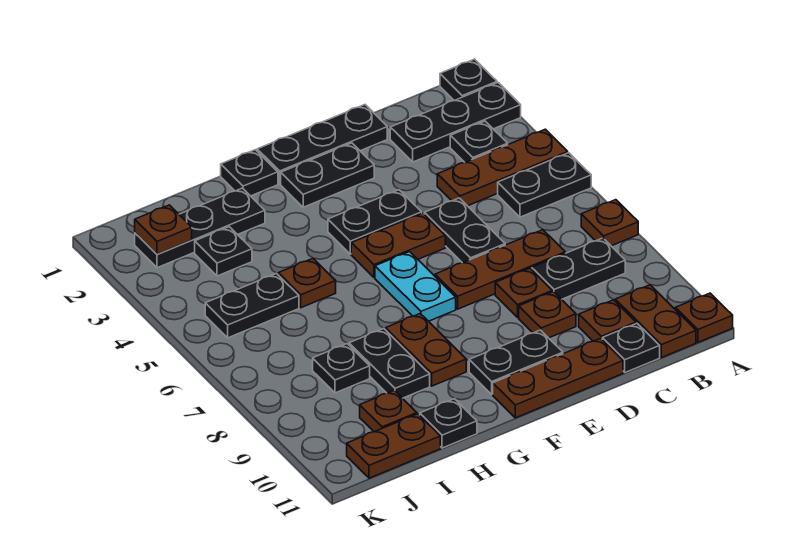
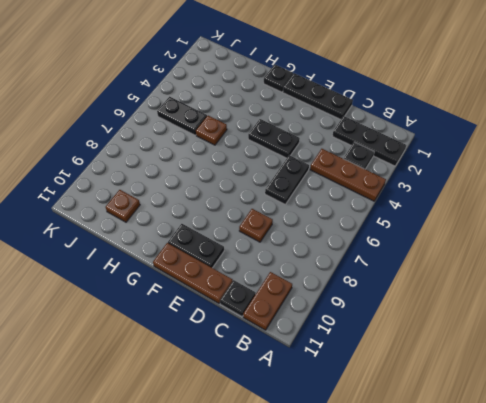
none -> black plate A1 level 1
none -> black plate A5:B5 level 1
none -> brown plate A7 level 1
none -> brown plate A11 level 1

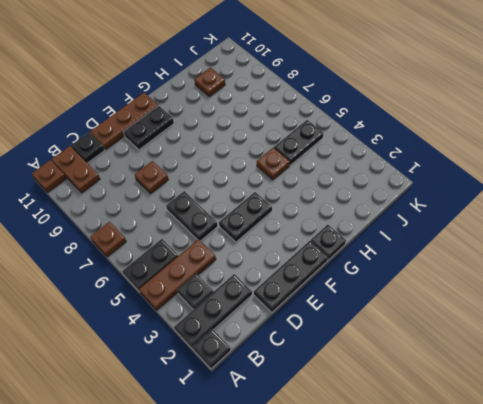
none -> black plate B8:C8 level 1
none -> brown plate C7:E7 level 1
none -> brown plate C10 level 1
none -> brown plate D9 level 1

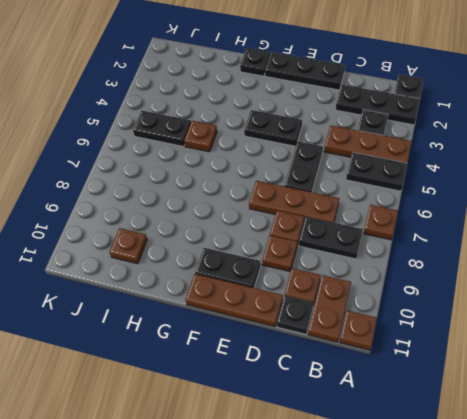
none -> black plate E2:F2 level 1
none -> brown plate E5:F5 level 1
none -> cyan plate F6:F7 level 1
none -> brown plate G8:G9 level 1

